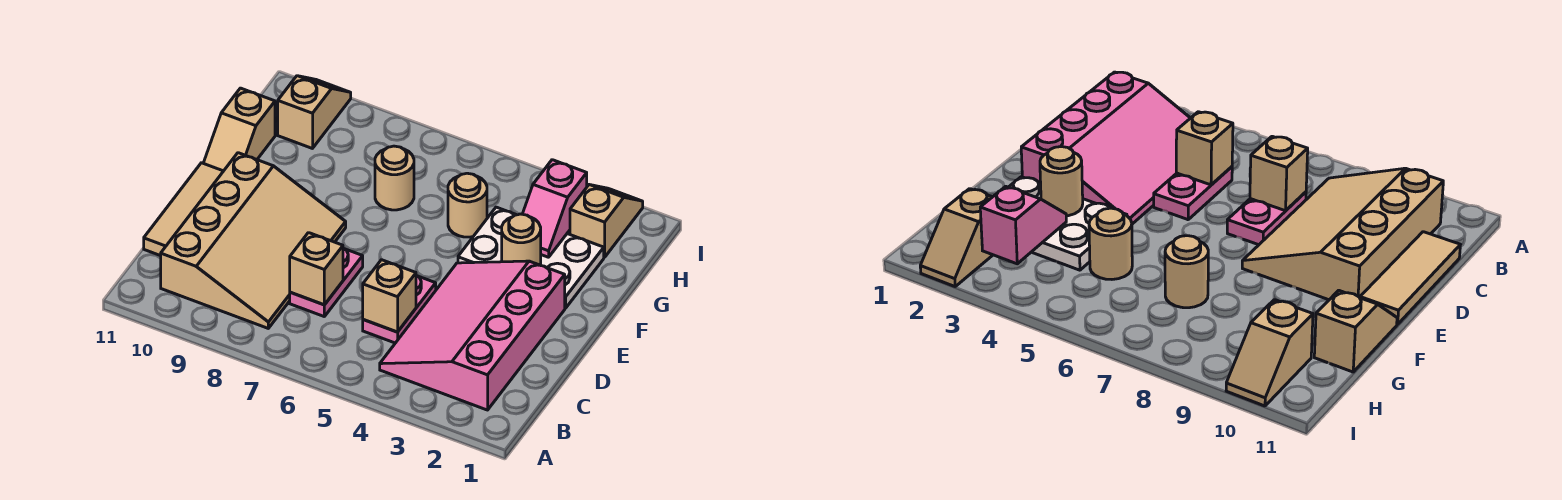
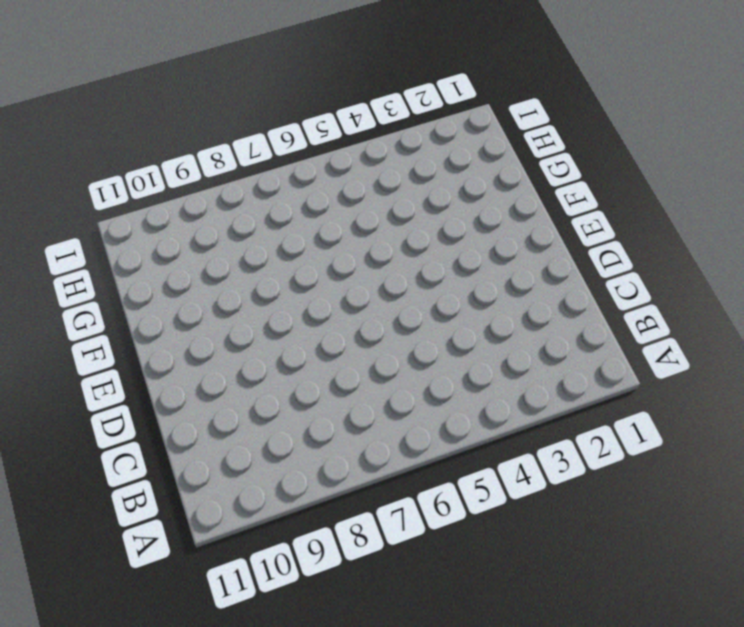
none -> pink slope B2:E4 level 1 top 2
none -> tan slope B8:E10 level 1 top 10
none -> pink plate C5:D5 level 1

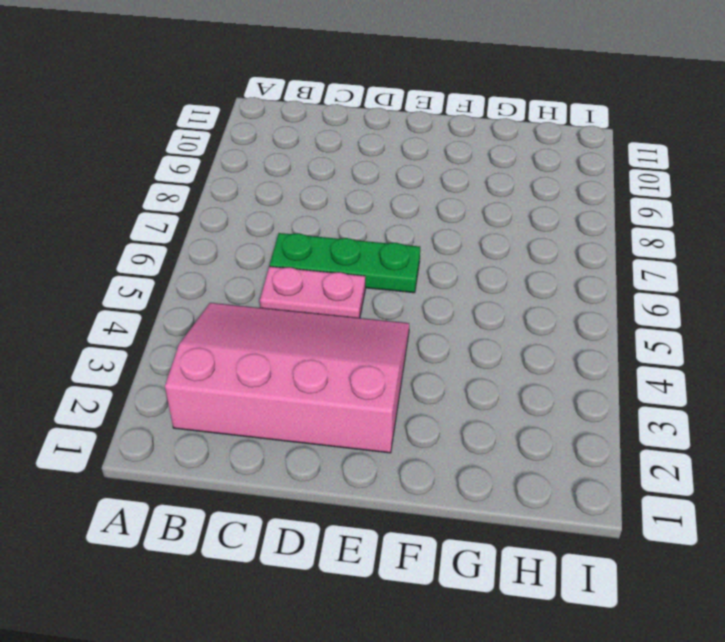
green plate C6:E6 level 1 -> none
none -> tan slope B8:E10 level 1 top 10
none -> pink plate C7:D7 level 1
none -> tan tile C11:E11 level 1

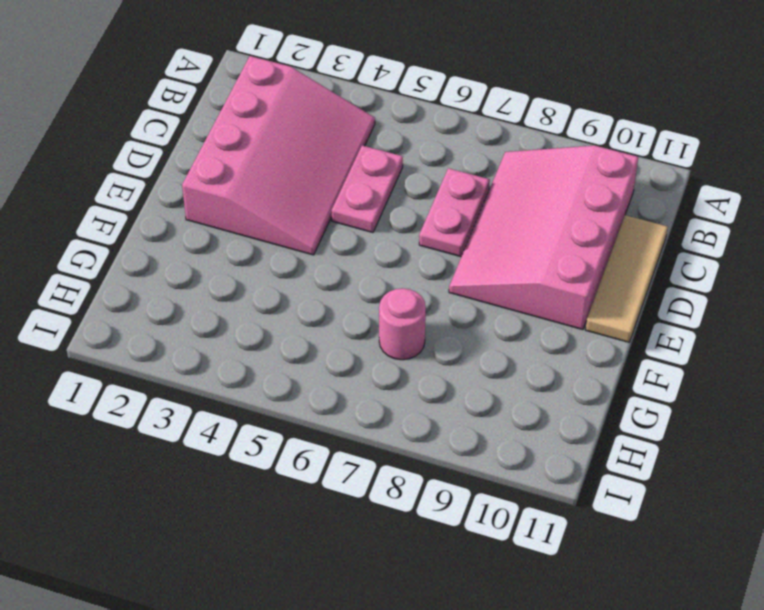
pink slope B8:E10 level 1 top 10 -> tan slope B8:E10 level 1 top 10
pink round brick G7 level 1 -> tan round brick G7 level 1
none -> white plate F2:G4 level 1
none -> tan slope F11:G11 level 1 top G
none -> tan round brick G5 level 1

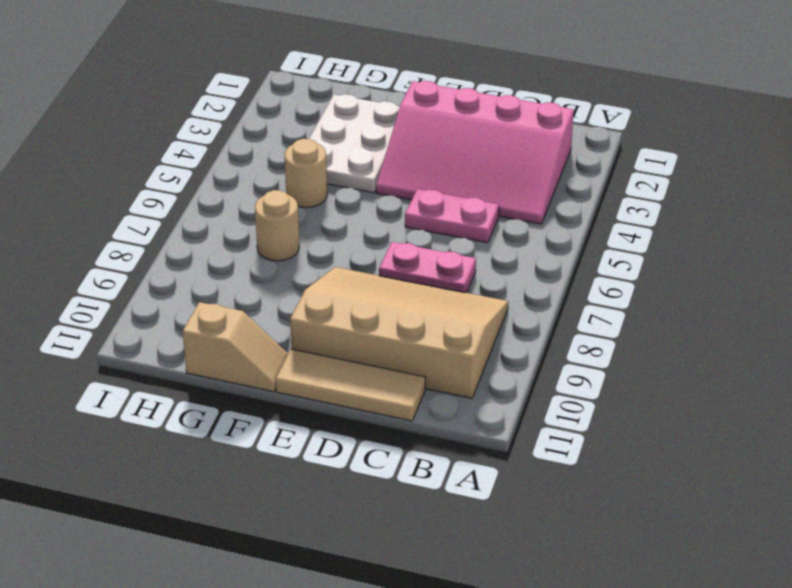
none -> tan slope H2:I2 level 1 top H
none -> tan slope H10:I10 level 1 top H
none -> tan brick C5 level 2

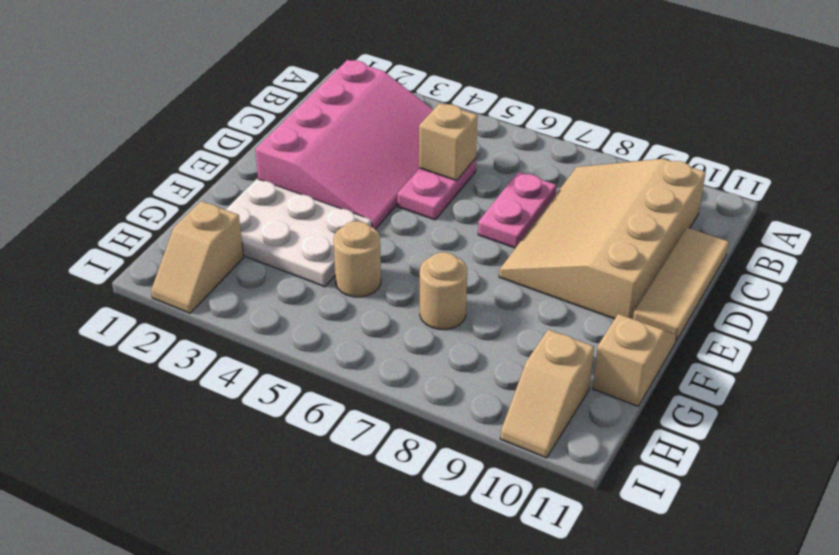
none -> tan brick C7 level 2
none -> tan round brick F3 level 2
none -> pink slope G3:H3 level 2 top H

